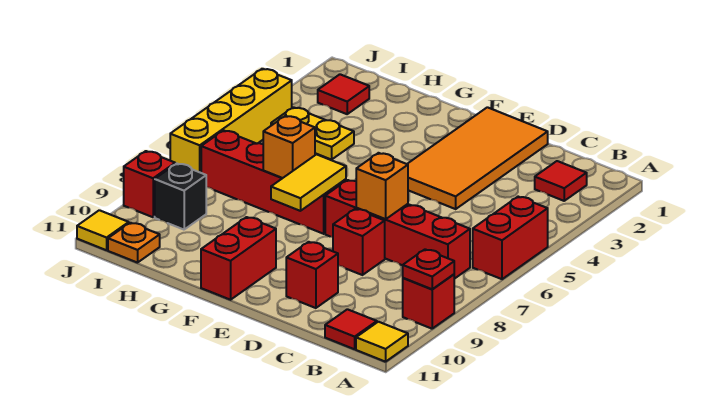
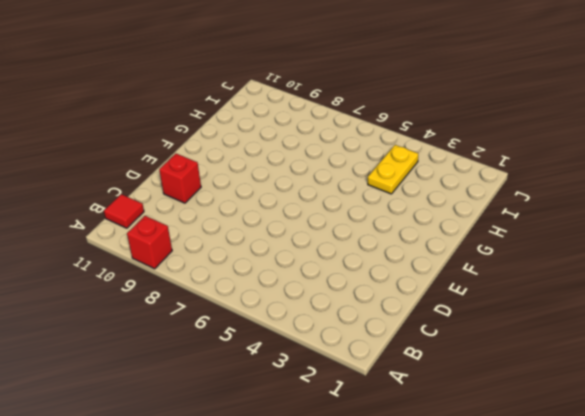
none -> red brick A5:A6 level 1
none -> yellow tile A11 level 1
none -> red tile B2 level 1

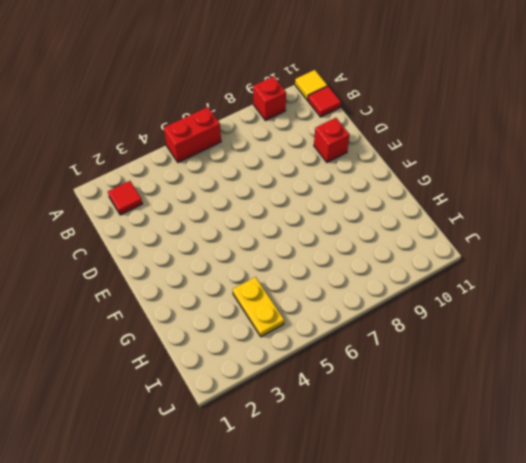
none -> red brick B7:E7 level 1
none -> orange tile D1:E4 level 1
none -> red brick D8 level 1

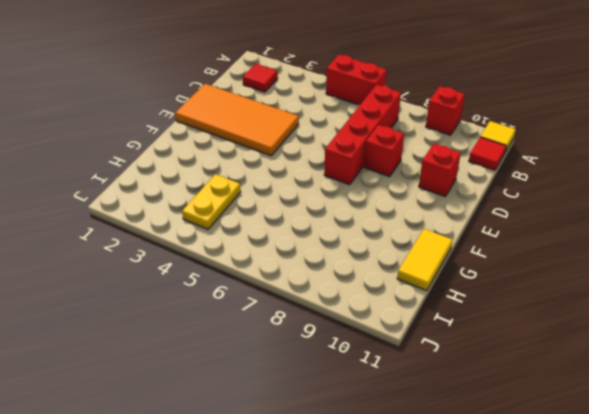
yellow tile G11:H11 level 1 -> yellow tile F7:F8 level 2
none -> red brick F7:I7 level 1
none -> red brick F10:F11 level 1
none -> red tile I2 level 1

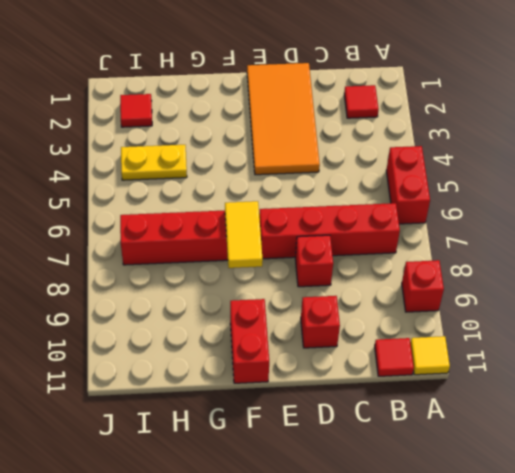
none -> black brick I9 level 1
none -> orange plate I11 level 1
none -> yellow brick J4:J7 level 1

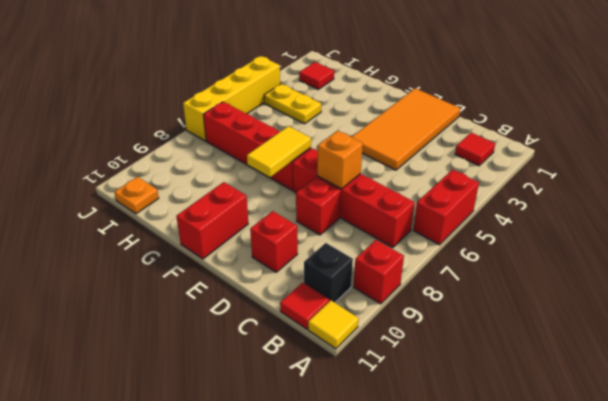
black brick B10 level 1 -> black brick I9 level 1
none -> red brick J9 level 1
none -> yellow tile J11 level 1
none -> red plate A9 level 2

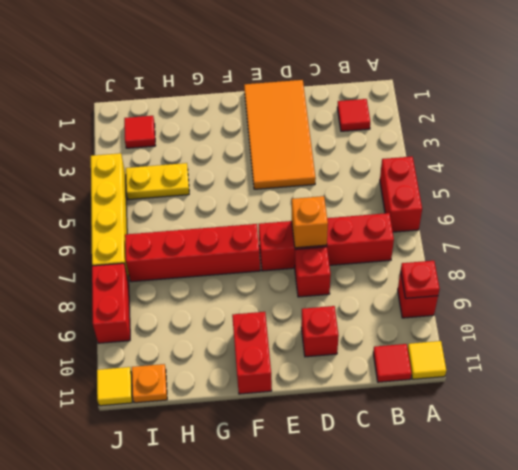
red brick J8:J9 level 1 -> red brick J9 level 1
none -> black brick I9 level 1
none -> yellow tile F7:F8 level 2
none -> orange brick G7 level 2

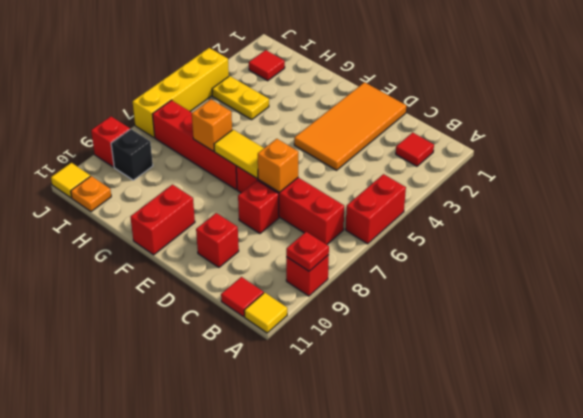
yellow tile E7:F7 level 2 -> yellow tile F7:F8 level 2

